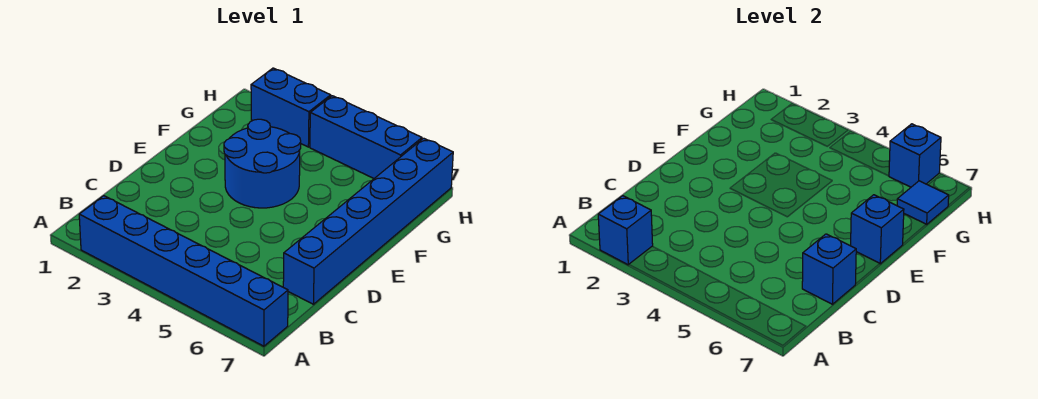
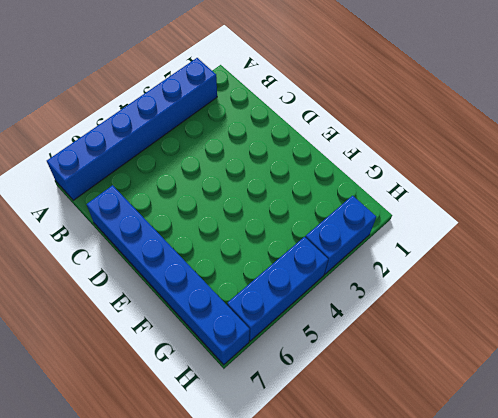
none -> blue round brick E3:F4 level 1
none -> blue brick A2 level 2

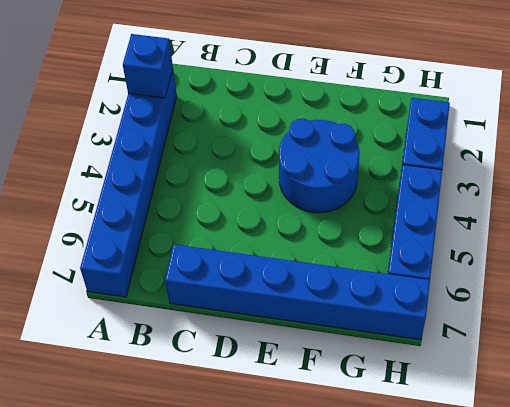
none -> blue brick C7 level 2
none -> blue brick E7 level 2

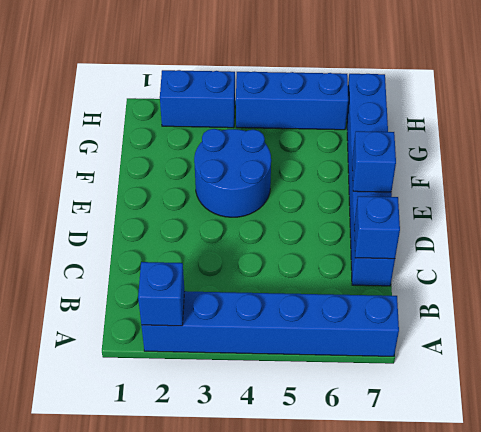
none -> blue tile G7 level 2
none -> blue brick H6 level 2

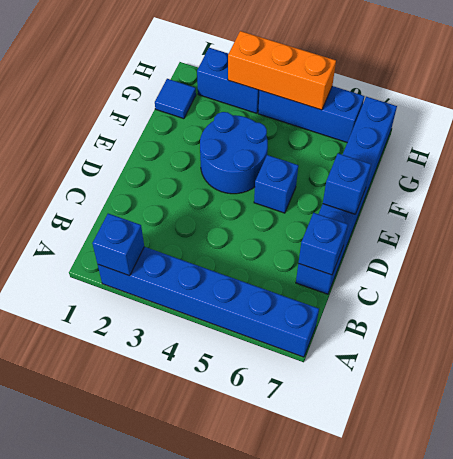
blue brick E5 level 1 -> blue brick H6 level 2
blue tile G1 level 1 -> blue tile G7 level 2
orange brick H3:H5 level 2 -> none

